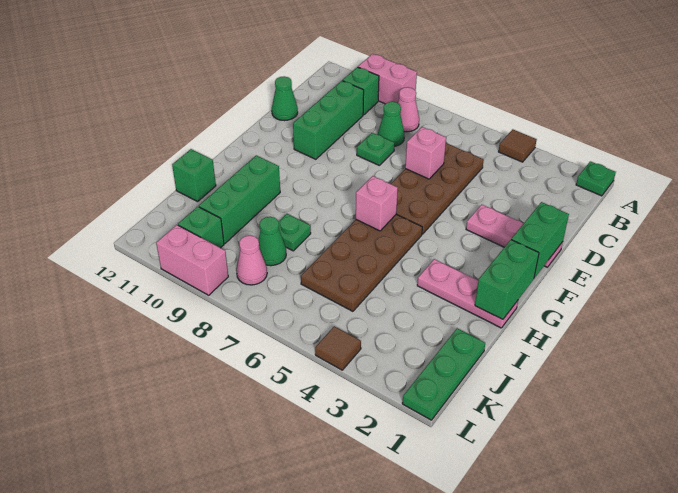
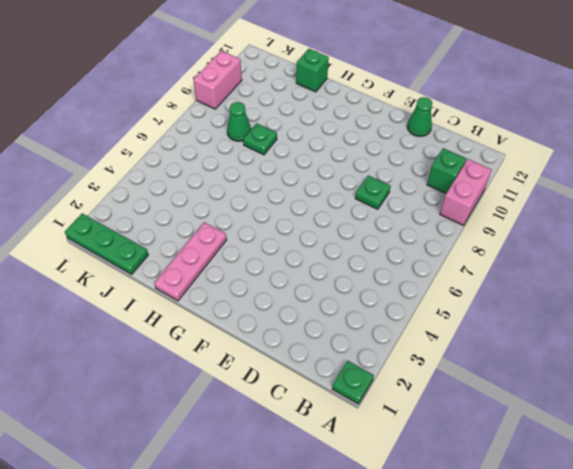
none -> brown tile A4 level 1
none -> pink cone B8 level 1
none -> brown plate C5:F6 level 1

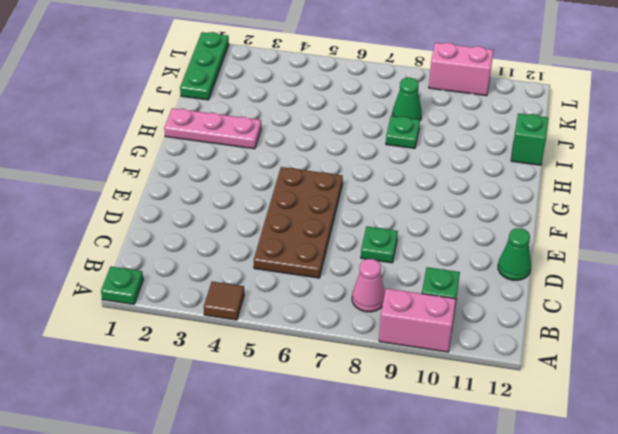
none -> green cone C8 level 1
none -> green brick C10:E10 level 1
none -> pink plate E1:E3 level 1

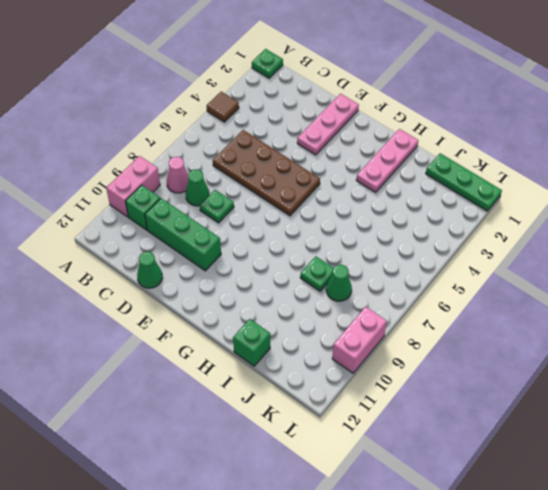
none -> brown plate G5:J6 level 1
none -> green brick H10:J10 level 1
none -> pink cone K8 level 1

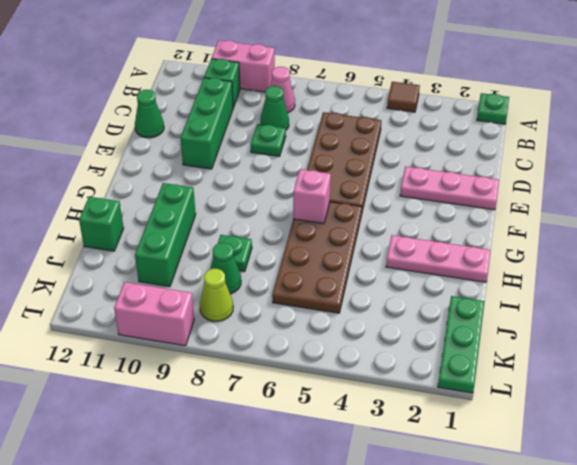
lime cone K8 level 1 -> pink cone K8 level 1
none -> green brick K10 level 1
none -> brown tile L4 level 1
none -> pink brick D6 level 2

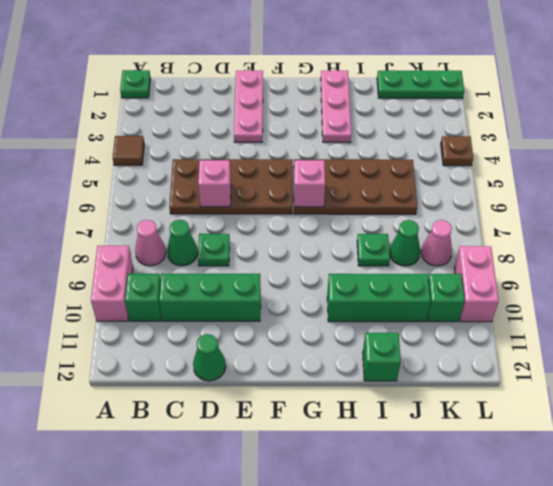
brown plate L4 level 1 -> brown tile L4 level 1
none -> green brick E1:F1 level 2
none -> green brick G1:H1 level 2

